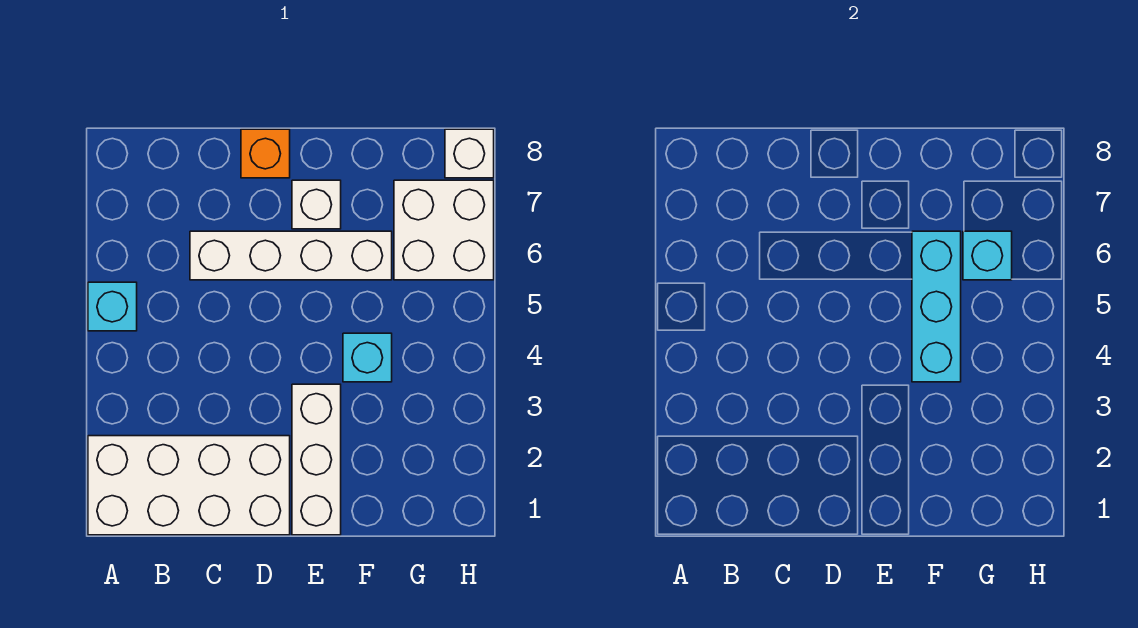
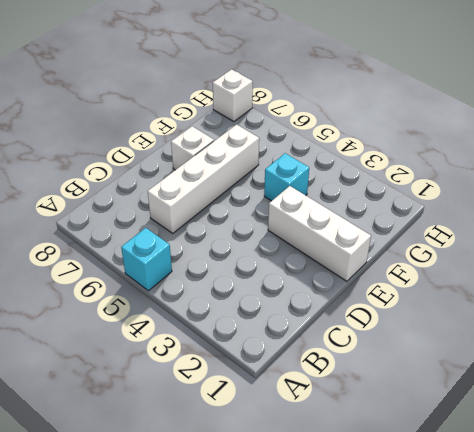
none -> white brick A1:D2 level 1
none -> orange brick D8 level 1

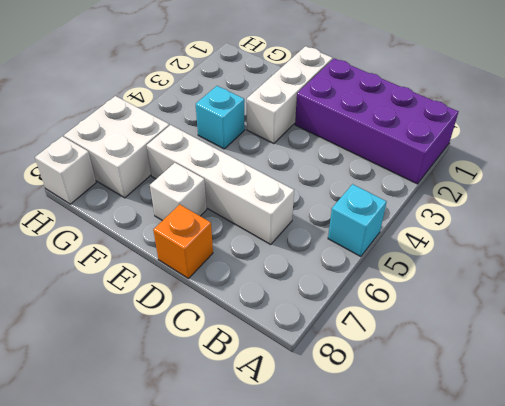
purple brick A1:D2 level 1 -> white brick A1:D2 level 1
none -> cyan brick F4:F6 level 2
none -> cyan brick G6 level 2

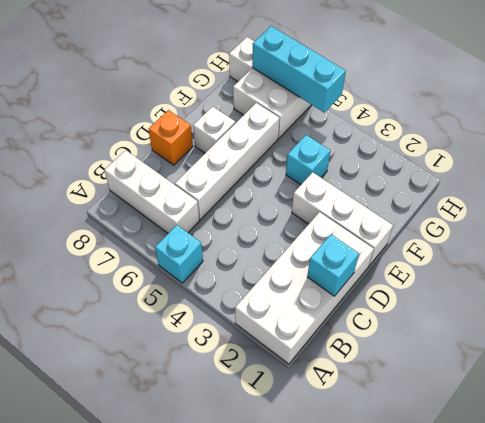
white brick B6:B8 level 1 -> none
cyan brick C1 level 2 -> cyan brick G6 level 2
cyan brick H5:H7 level 2 -> cyan brick F4:F6 level 2

